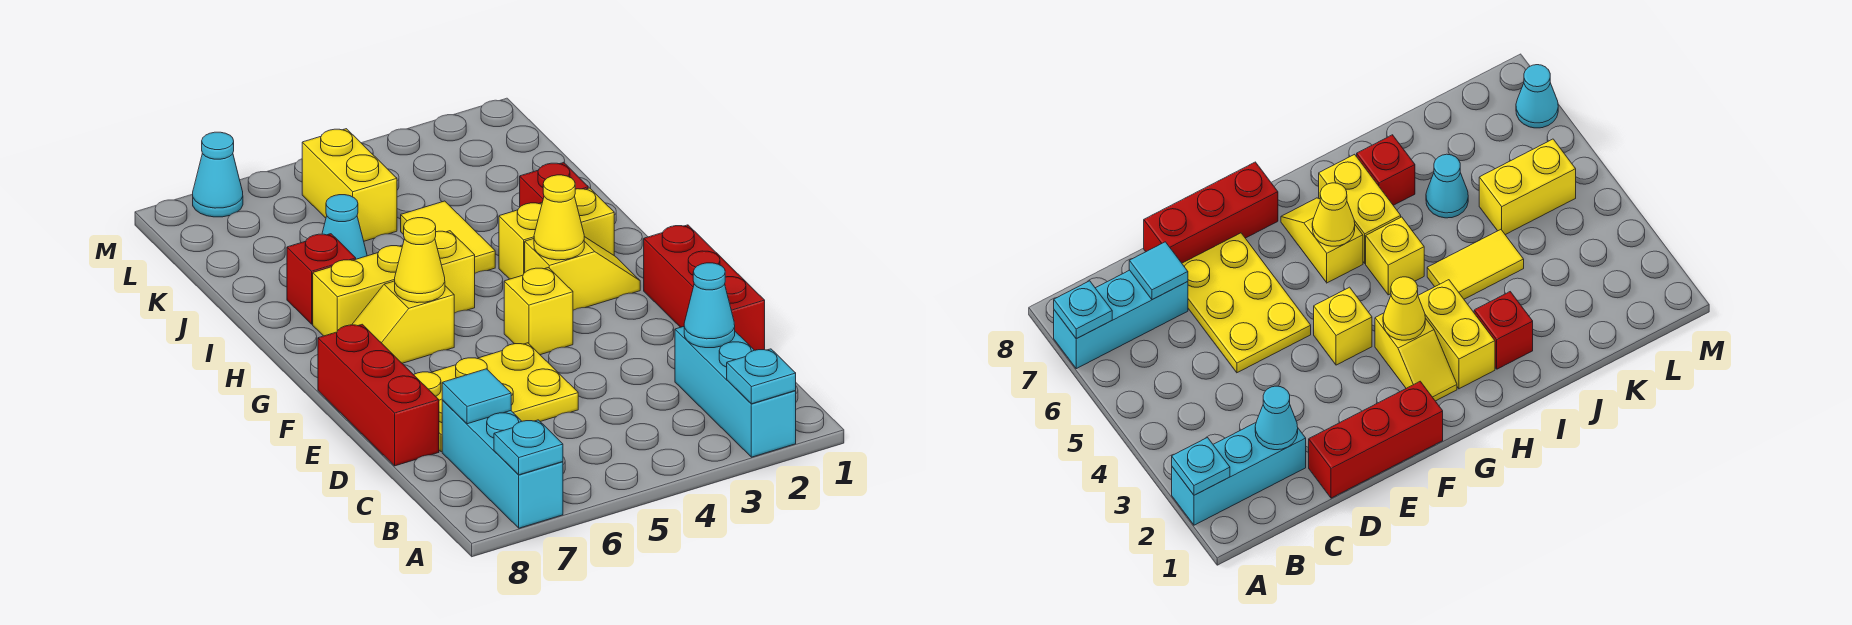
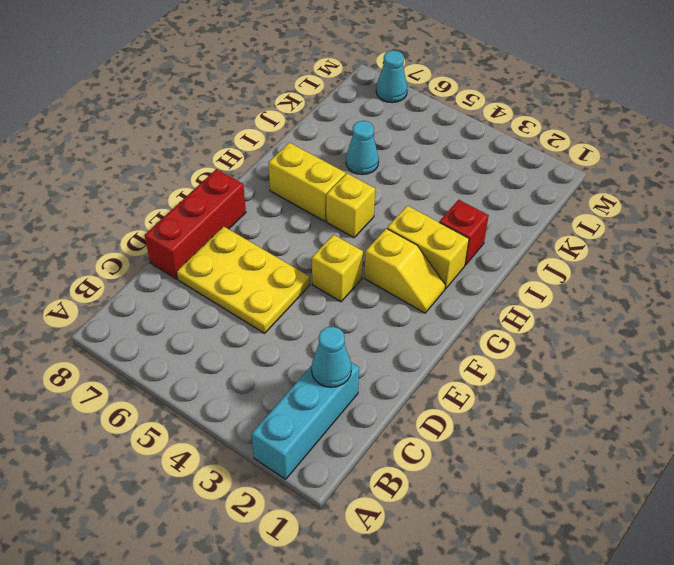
none -> cyan brick A7:C7 level 1
none -> red brick D1:F1 level 1
none -> yellow slope G6:G7 level 1 top 6

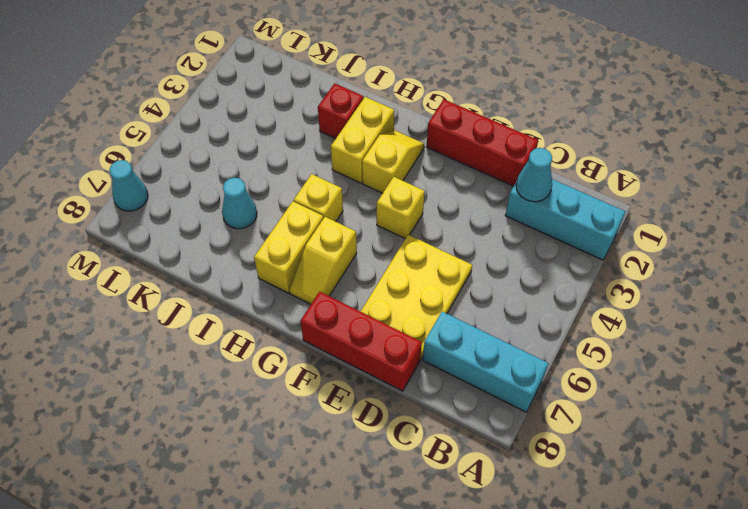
none -> yellow tile I4:J4 level 1
none -> red brick I7 level 1
none -> yellow brick K5:L5 level 1

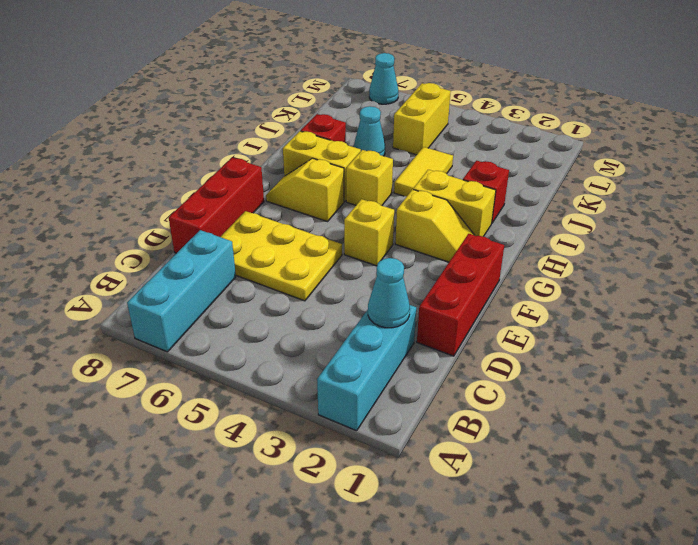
none -> cyan plate A2 level 2
none -> cyan plate A7 level 2
none -> cyan tile C7 level 2

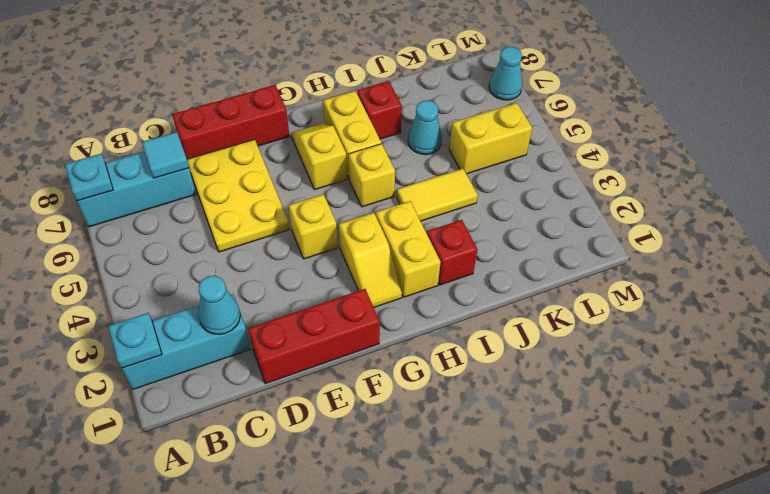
none -> yellow cone G3 level 2
none -> yellow cone G6 level 2

